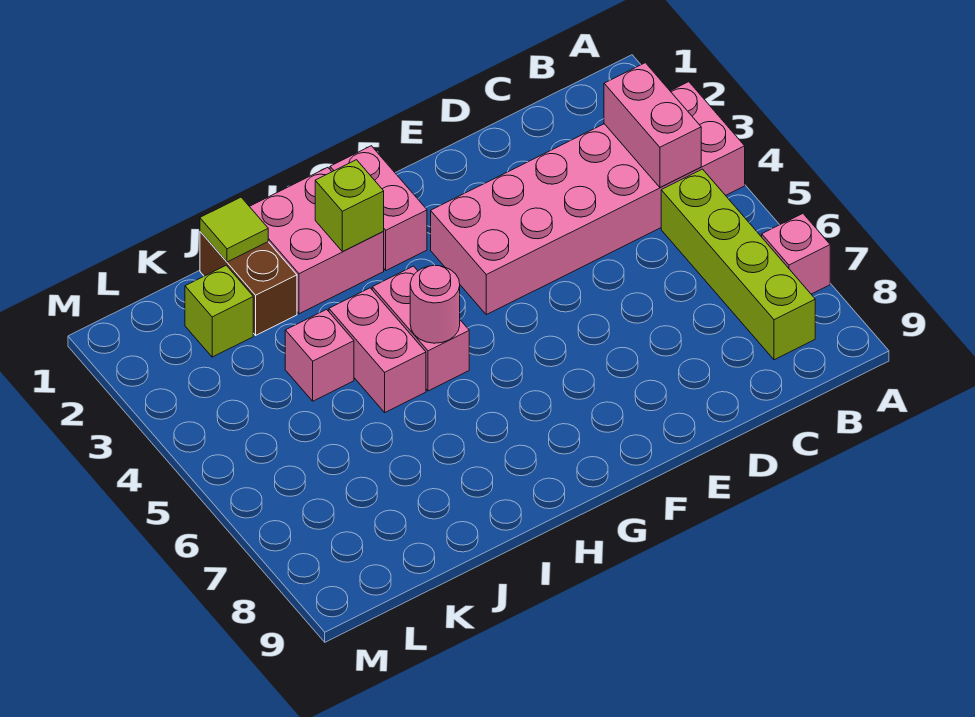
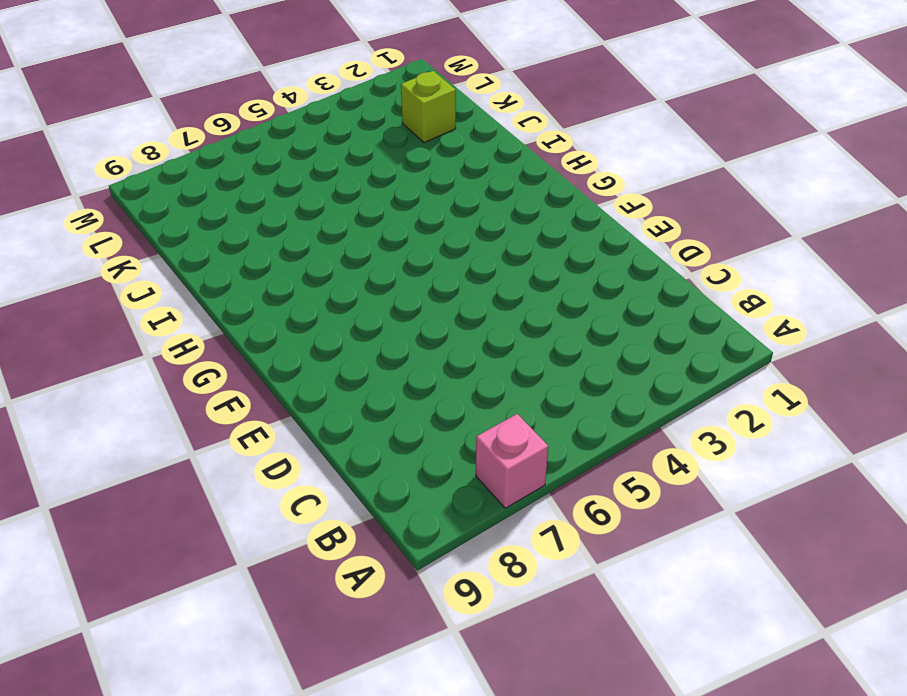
none -> pink brick A3:F4 level 1
none -> lime brick B5:B8 level 1
none -> pink brick G1:G2 level 1

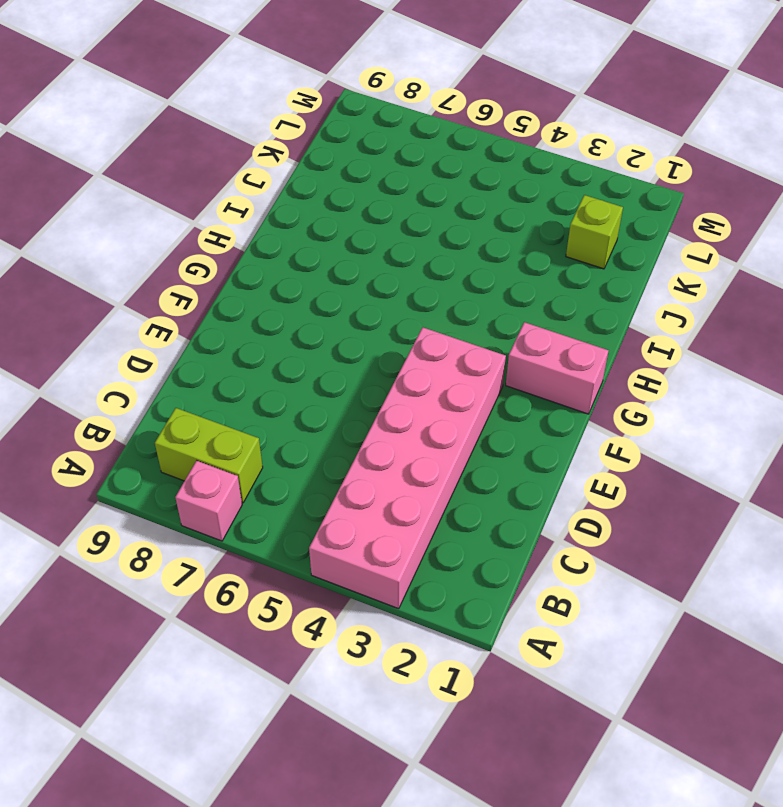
lime brick B7:B8 level 1 -> lime brick B5:B8 level 1
none -> pink brick H1:I2 level 1
none -> pink brick H4:H5 level 1
none -> pink brick I4:I5 level 1

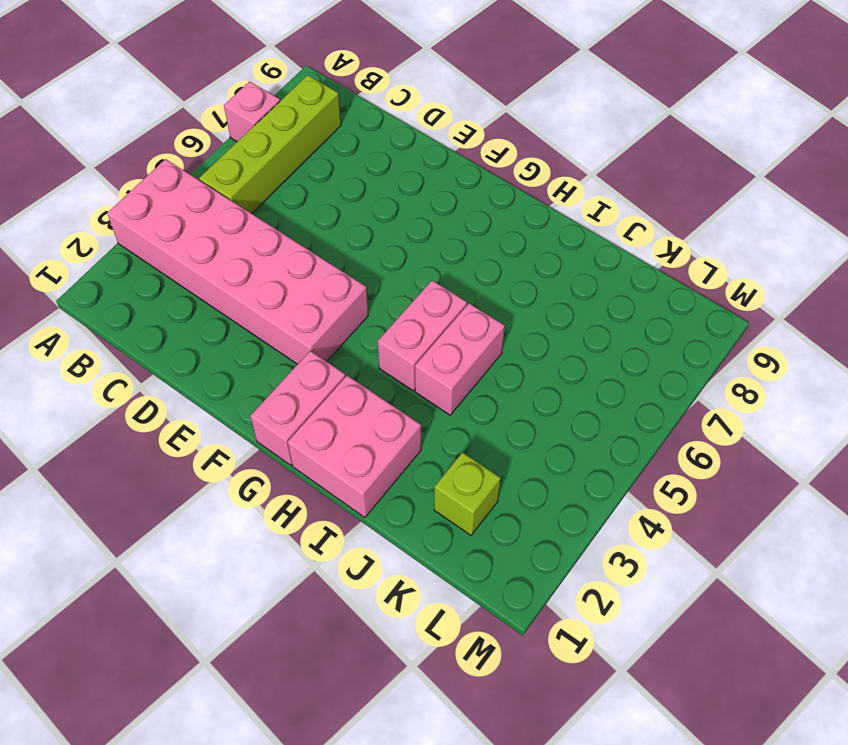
none -> brown brick J1:J2 level 1
none -> pink brick J4 level 1
none -> pink brick B3:B4 level 2

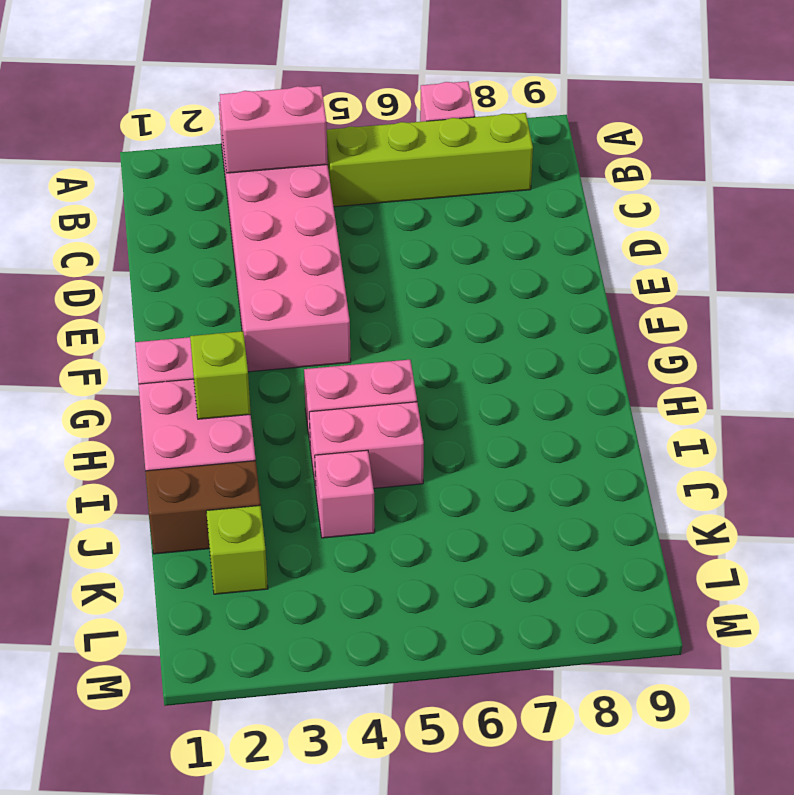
none -> pink round brick H5 level 2
none -> lime tile J1 level 2

